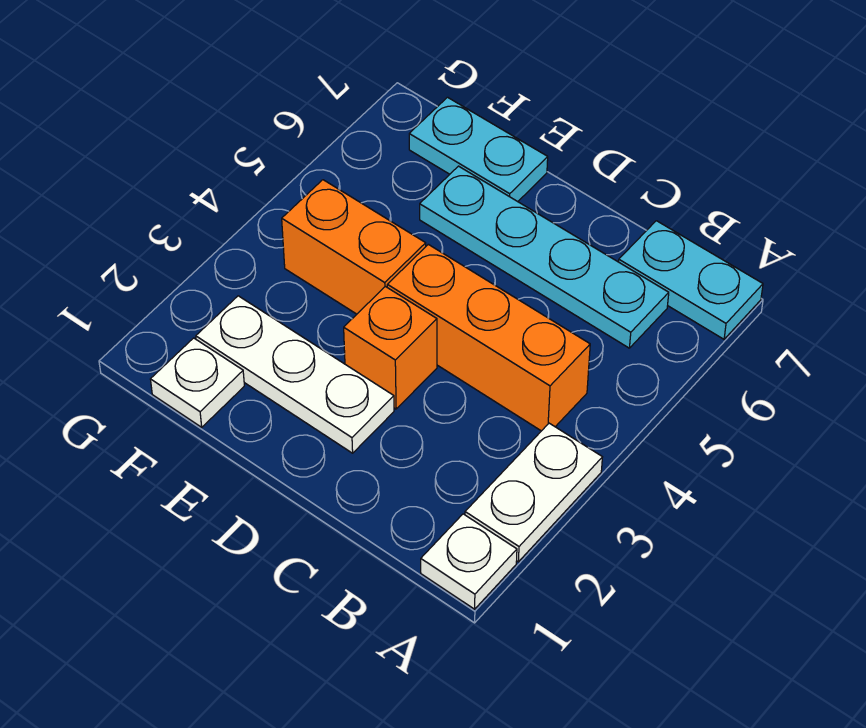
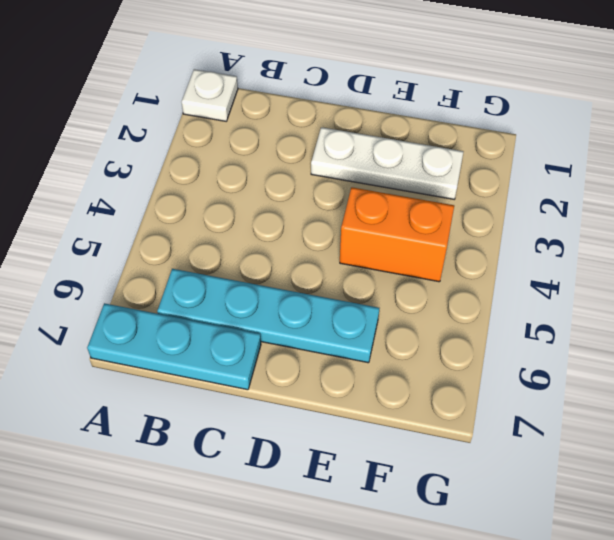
cyan plate A7:C7 level 1 -> cyan plate A7:B7 level 1
none -> white plate A2:A3 level 1
none -> orange brick B4:D4 level 1

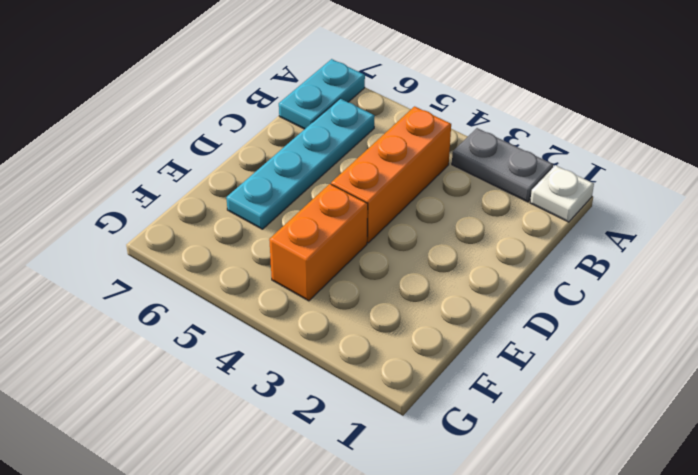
grey plate A2:A3 level 1 -> white plate A2:A3 level 1
none -> white plate D2:F2 level 1
none -> orange brick D3 level 1

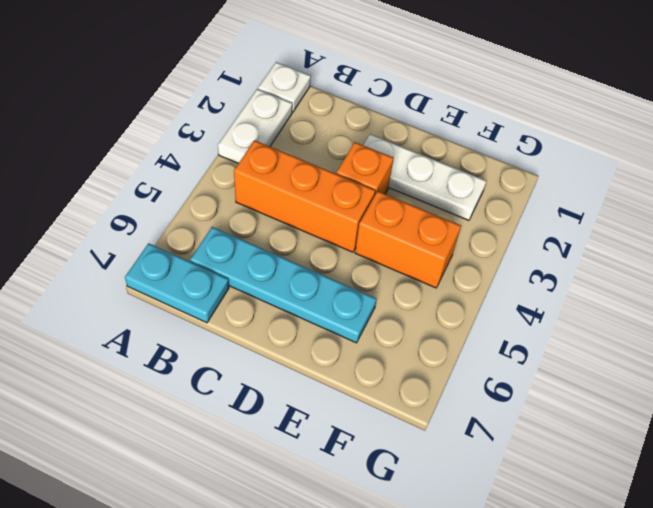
none -> cyan plate E7:F7 level 1
none -> white plate F1 level 1

